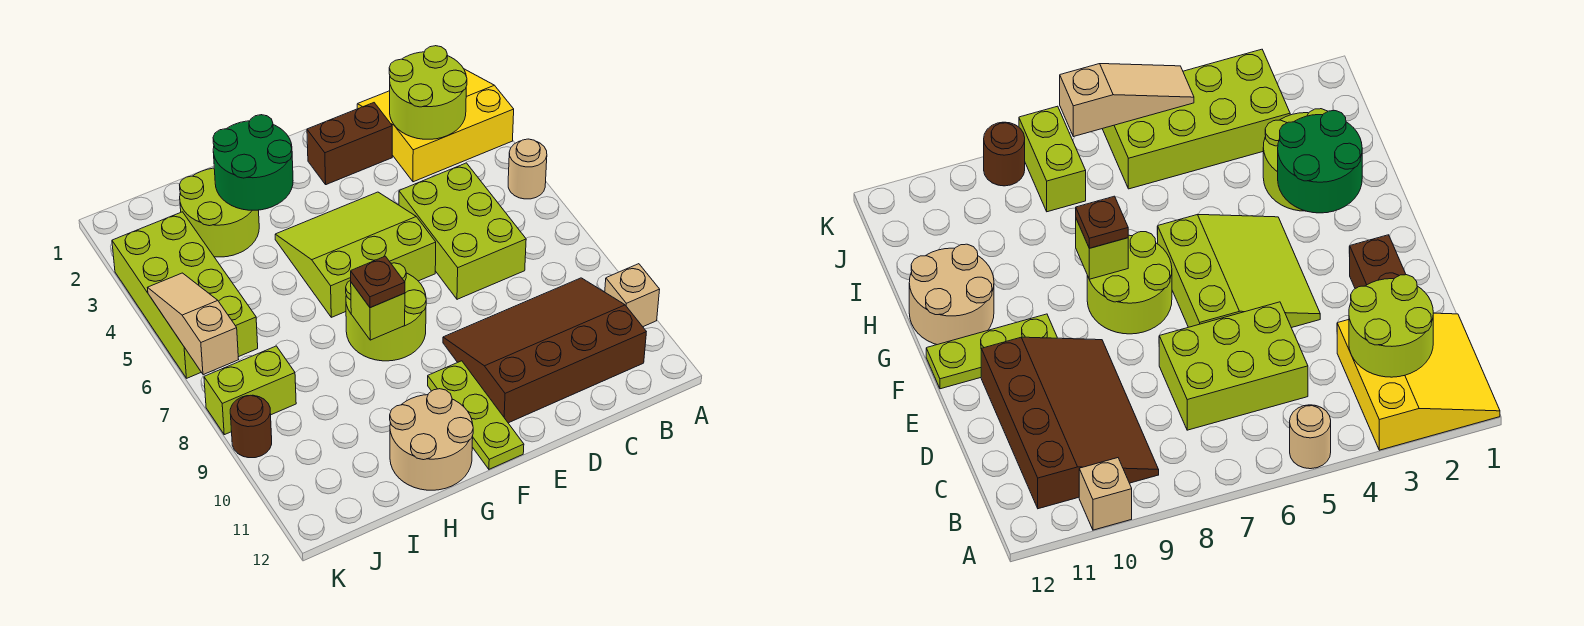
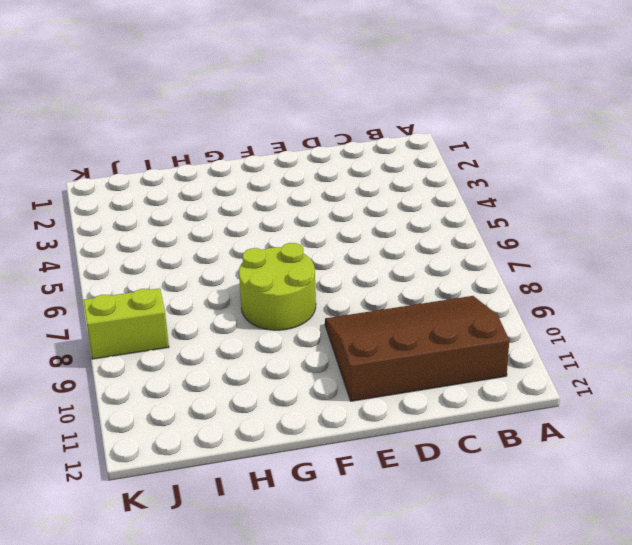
none -> yellow slope A1:C3 level 1 top 3
none -> tan round brick A5 level 1
none -> tan brick A10 level 1

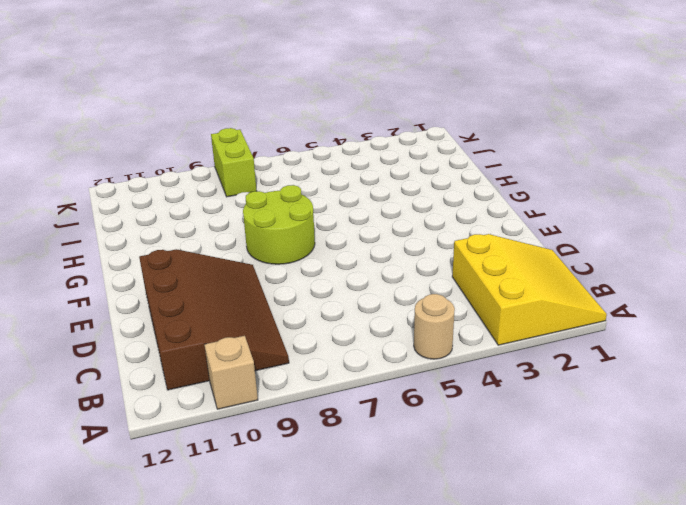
none -> lime brick C5:D7 level 1
none -> brown brick D2:E2 level 1
none -> lime slope E4:G6 level 1 top 6

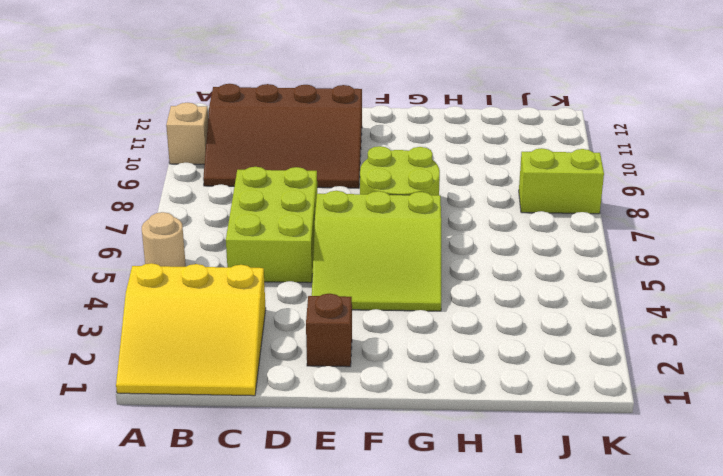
brown brick E2 level 1 -> brown brick D2:E2 level 1
none -> lime plate F10:F12 level 1
none -> tan round brick G11:H12 level 1
none -> lime round brick H2:I3 level 1

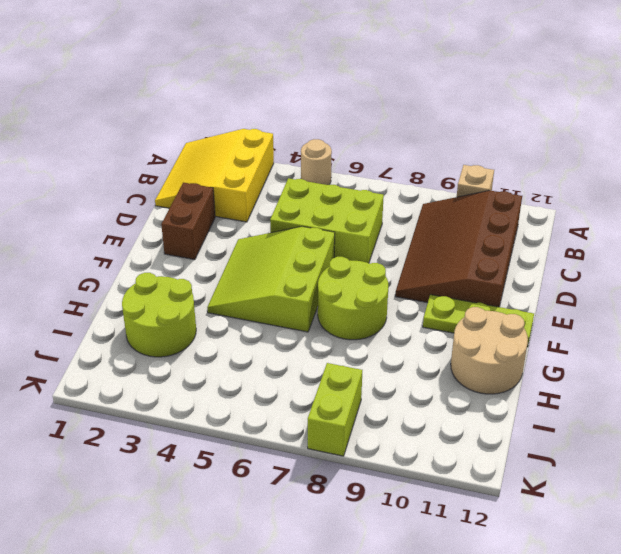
none -> lime brick J3:K6 level 1
none -> brown round brick K9 level 1
none -> lime round brick B2:C3 level 2

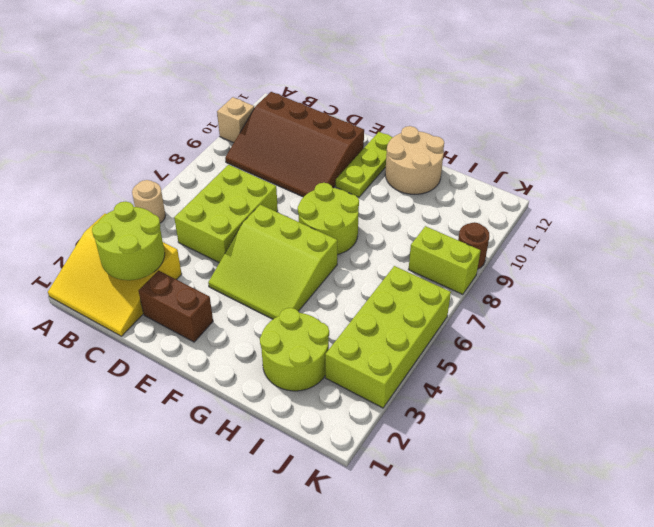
none -> green round brick G2:H3 level 2
none -> lime brick G8 level 2
none -> tan slope K5:K7 level 2 top 7

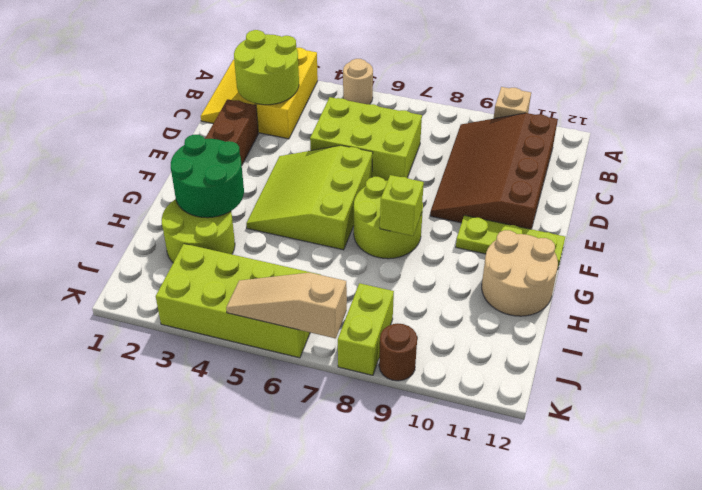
none -> brown plate G8 level 3

